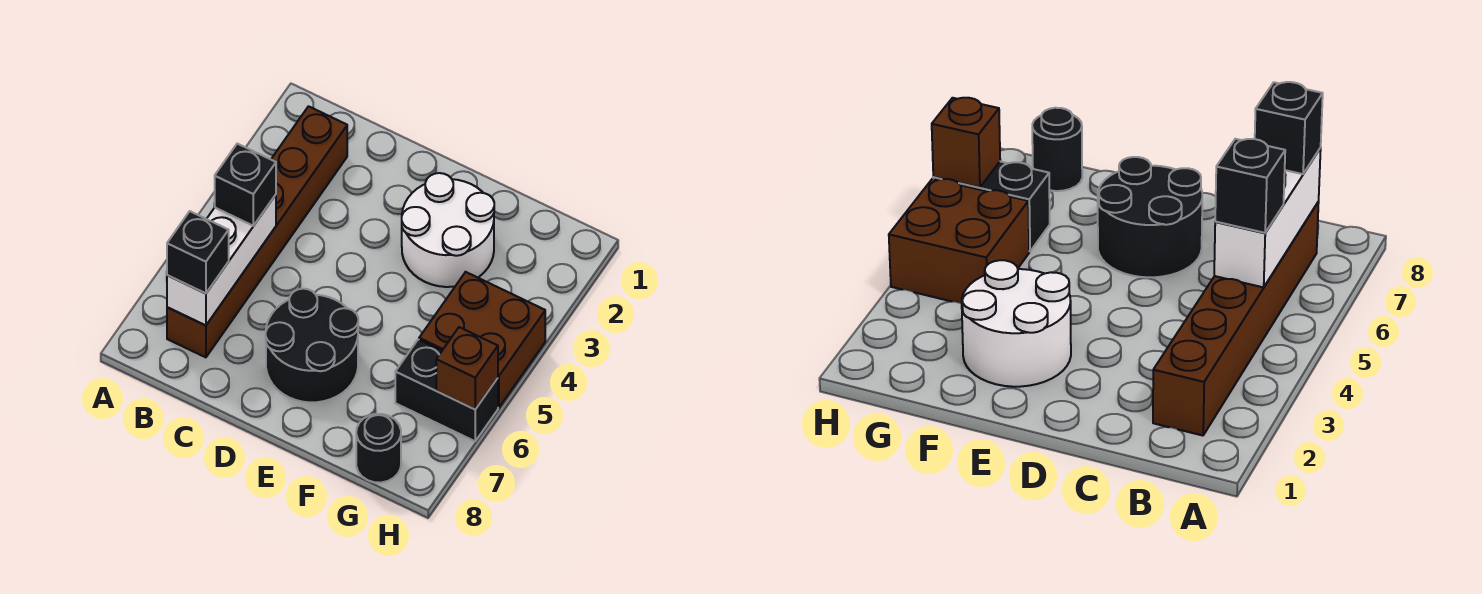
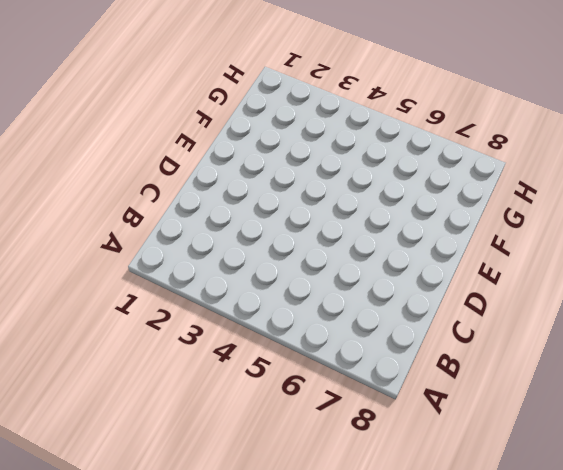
none -> brown brick B2:B7 level 1
none -> black round brick D6:E7 level 1

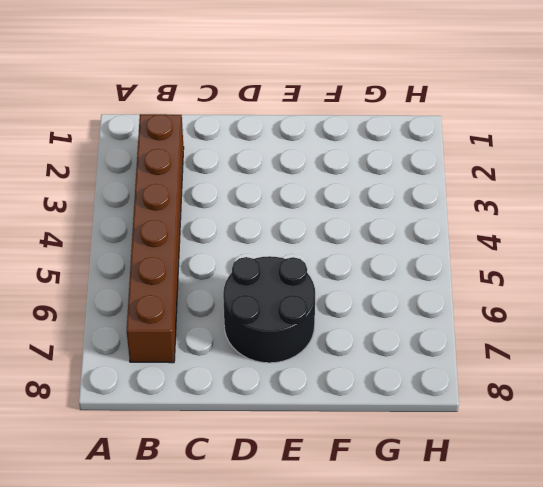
none -> white round brick E2:F3 level 1
none -> brown brick G4:H5 level 1

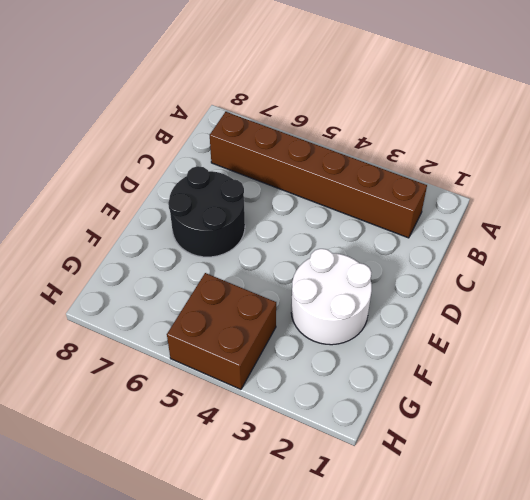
none -> black brick G6:H6 level 1
none -> black round brick G8 level 1

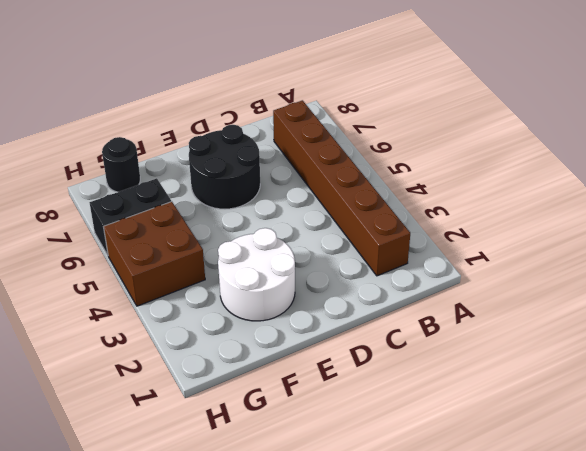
none -> white brick B5:B7 level 2
none -> brown brick H6 level 2

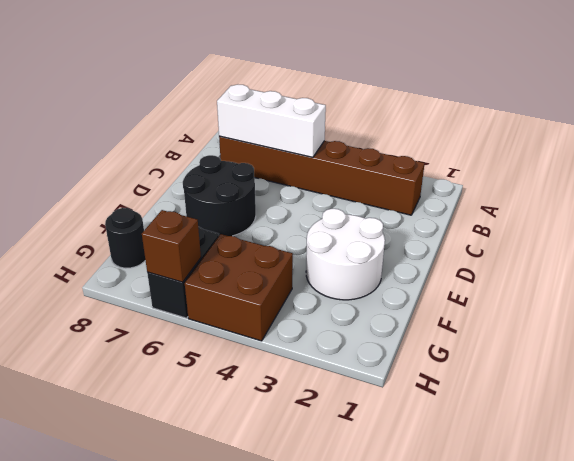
none -> black brick B5 level 3
none -> black brick B7 level 3

